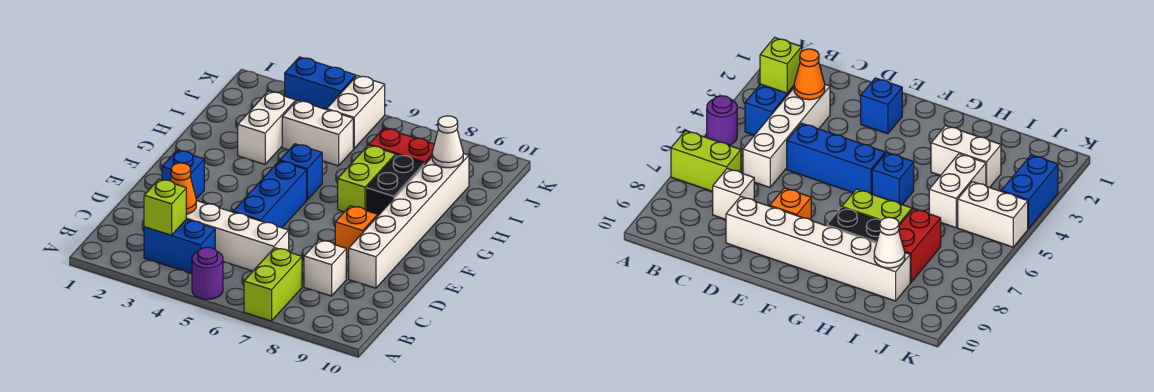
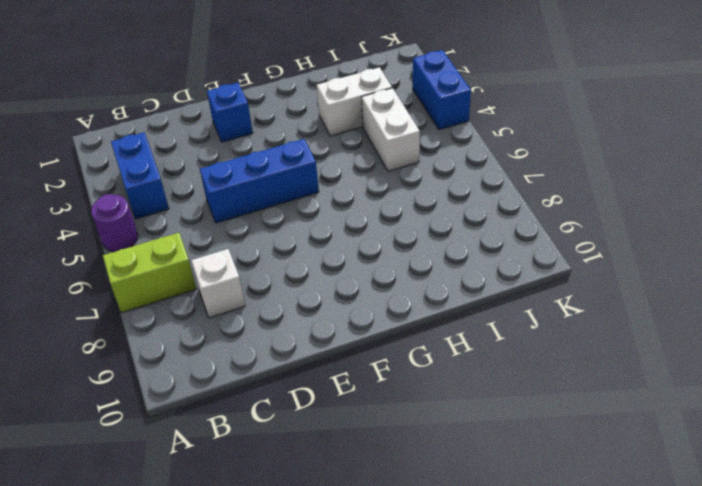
none -> white brick C3:C6 level 1
none -> white brick D9:I9 level 1
none -> orange brick E8 level 1

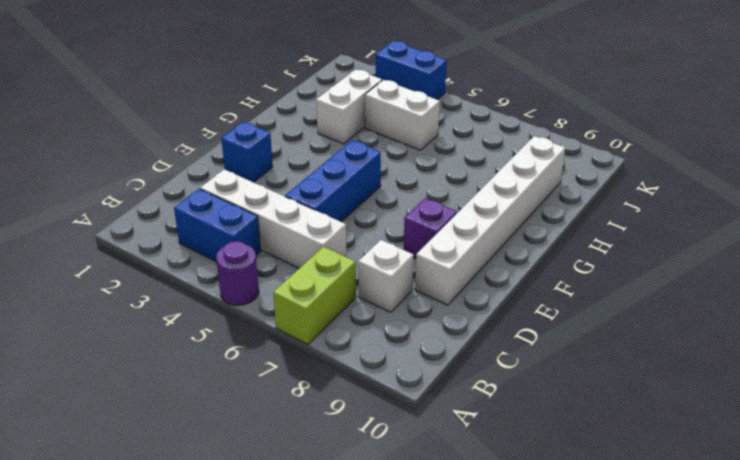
purple brick E8 level 1 -> orange brick E8 level 1
none -> blue brick G5 level 1
none -> lime brick G7:H7 level 1
none -> black brick G8:H8 level 1

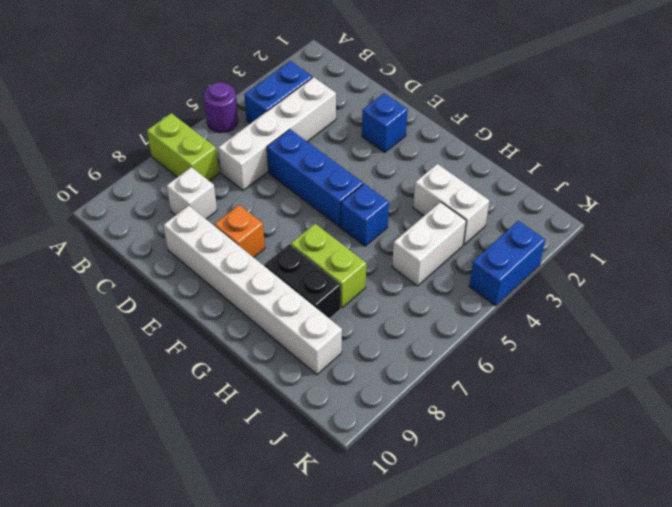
none -> red brick I7:I8 level 1
none -> white brick J5:K5 level 1
none -> lime brick B3 level 2

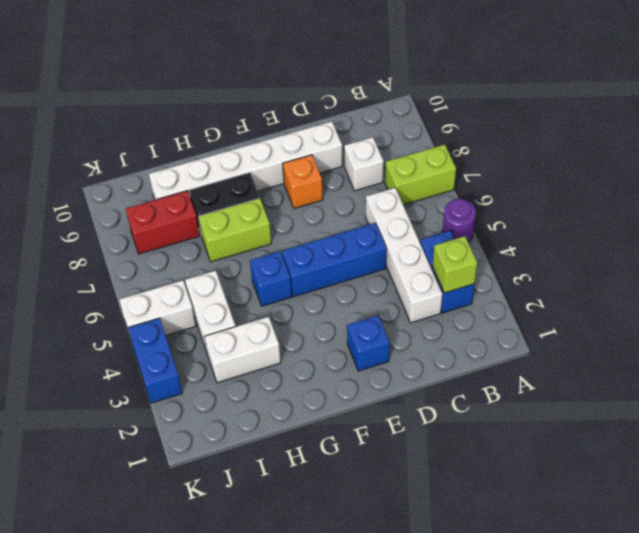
red brick I8:J8 level 1 -> red brick I7:I8 level 1
none -> orange cone C3 level 2
none -> white cone I9 level 2

